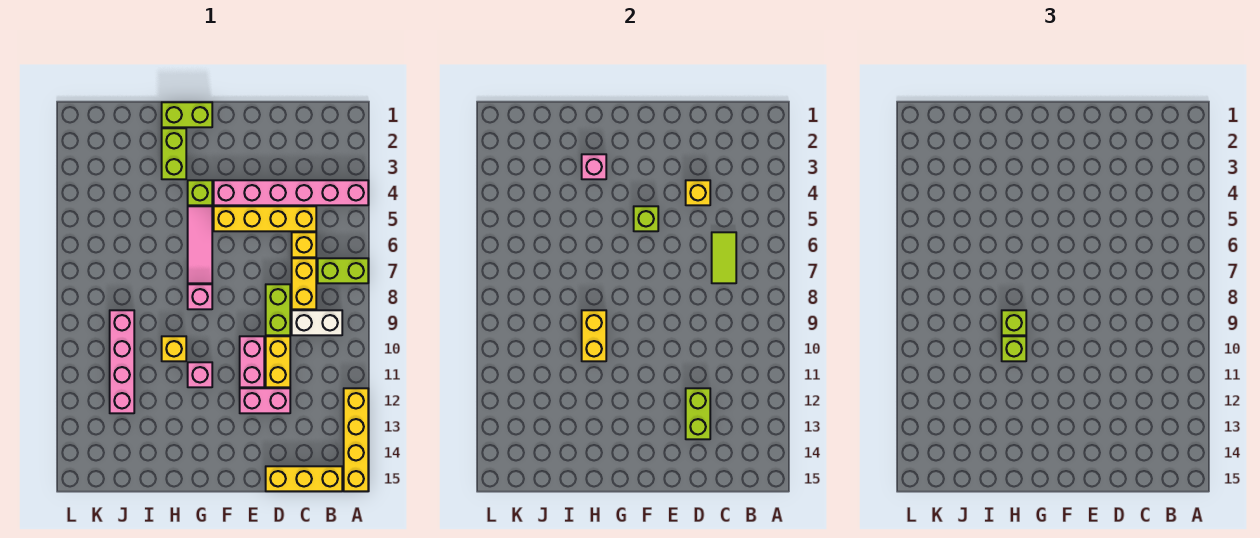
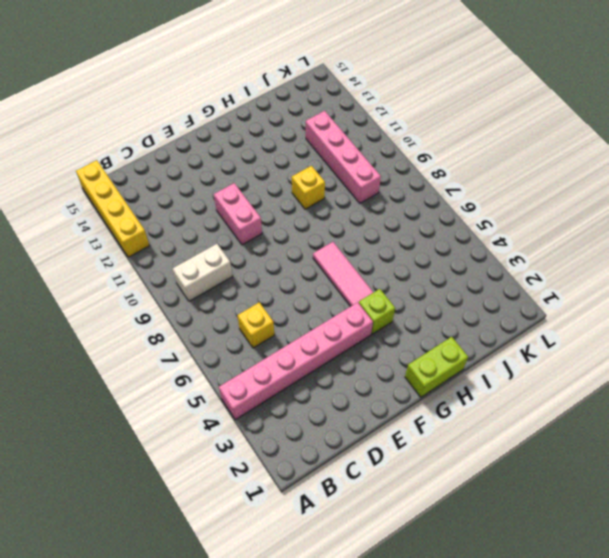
none -> lime brick A7:B7 level 1
none -> yellow brick B15:D15 level 1
none -> yellow brick C5:F5 level 1

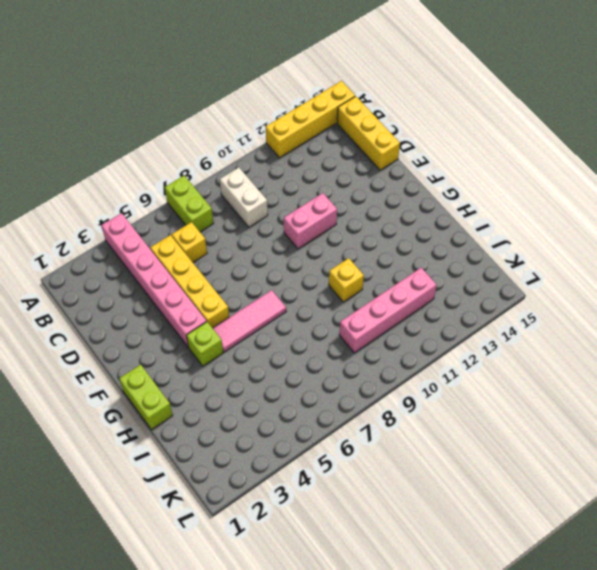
none -> yellow brick C7:C8 level 1
none -> lime brick D8:D9 level 1
none -> yellow brick D10:D11 level 1

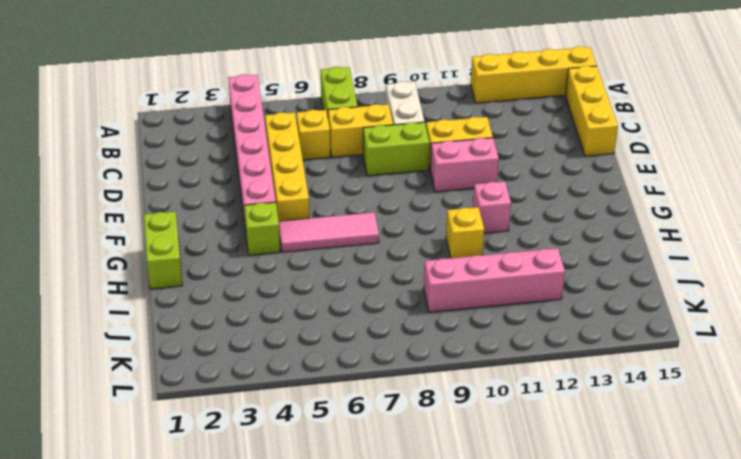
none -> pink brick D12:E12 level 1
none -> pink brick G8 level 1
none -> lime brick H2:H3 level 1

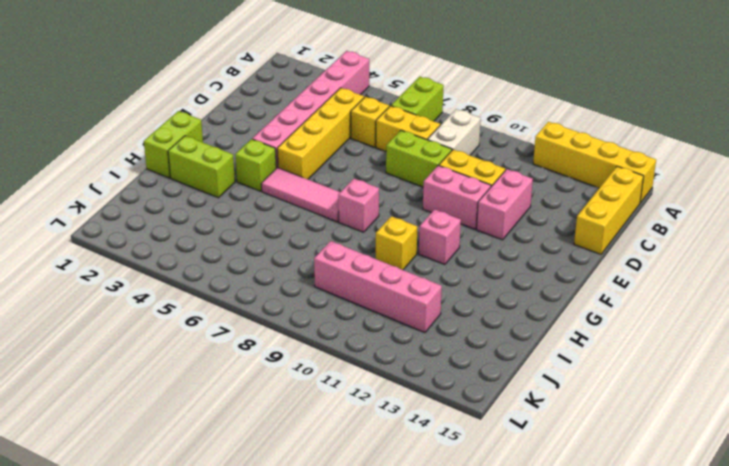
none -> lime tile C6:C7 level 2
none -> yellow brick D4 level 2
none -> lime brick D12:D13 level 2

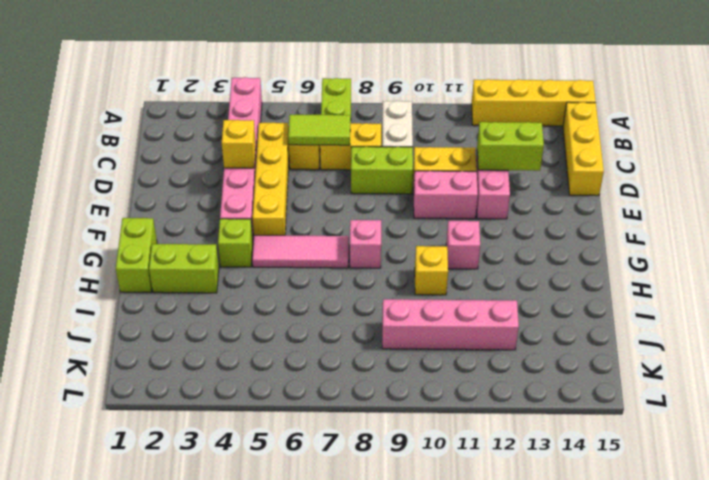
none -> lime brick F5 level 2
none -> pink brick H3 level 2
none -> yellow brick H9:H10 level 2

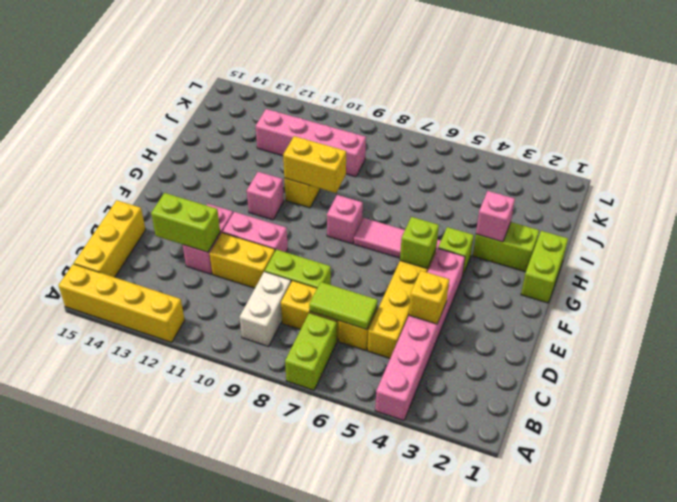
none -> lime brick H9 level 3
none -> lime brick H10 level 3

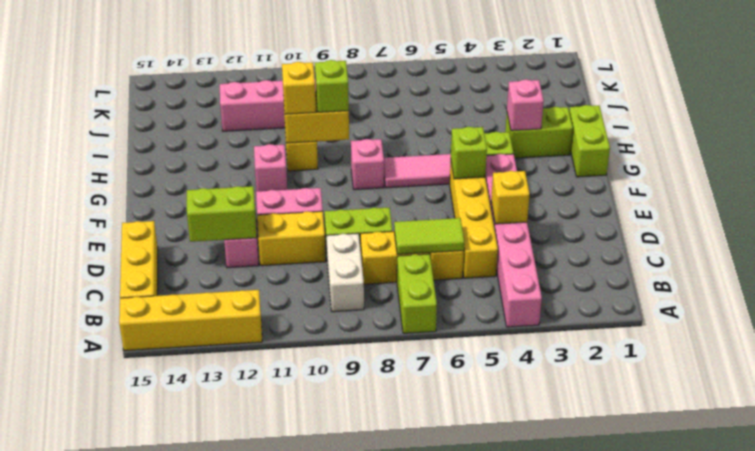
yellow brick H10 level 3 -> lime brick H10 level 3

